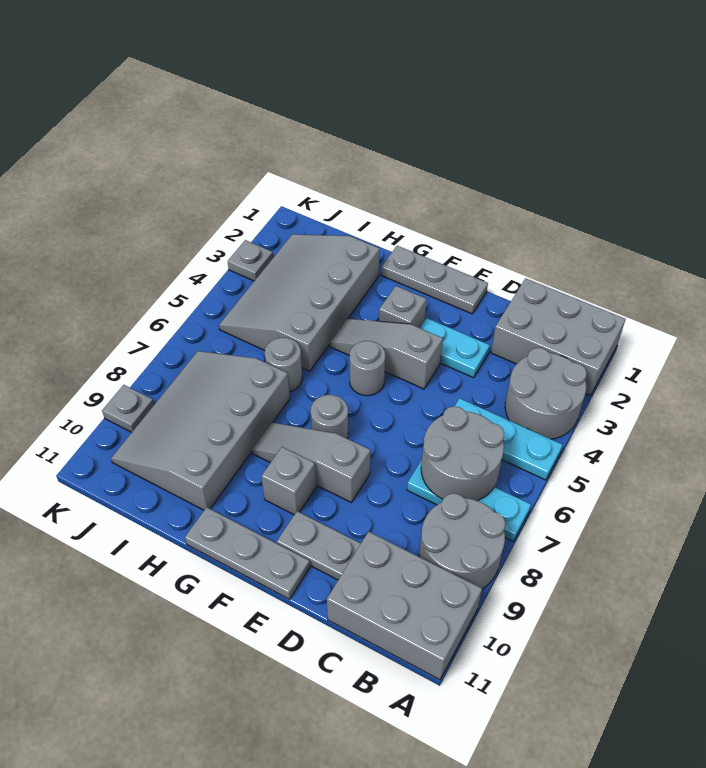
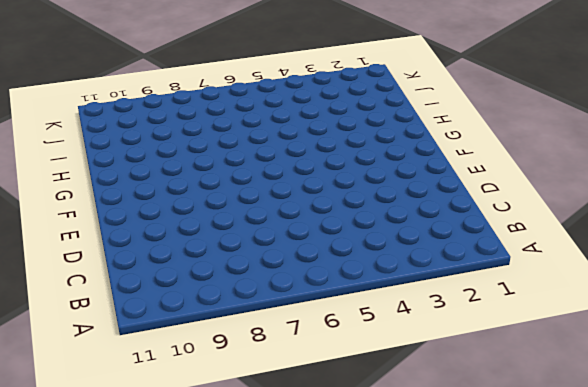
none -> grey brick A1:C2 level 1
none -> grey round brick A3:B4 level 1
none -> cyan plate A5:C5 level 1

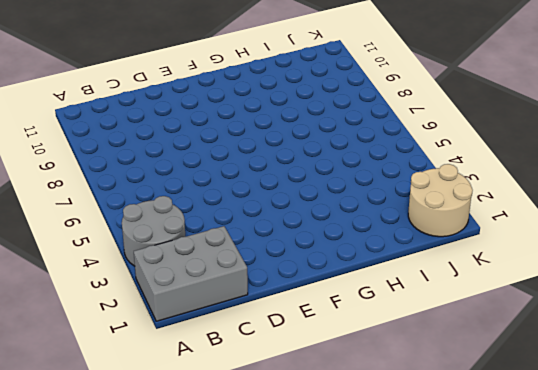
tan round brick J1:K2 level 1 -> grey slope H2:J5 level 1 top H
none -> cyan plate A5:C5 level 1
none -> cyan plate A7:C7 level 1
none -> grey round brick A8:B9 level 1

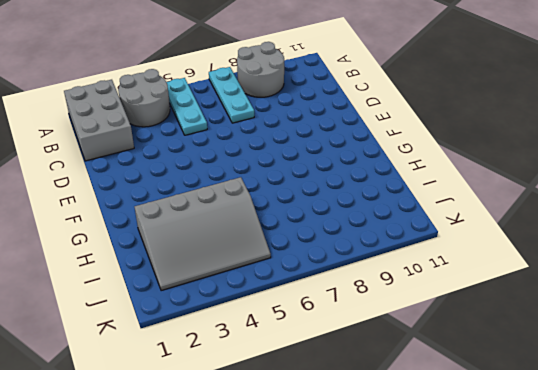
none -> grey brick A10:C11 level 1
none -> cyan plate D3:E3 level 1
none -> grey plate D10:E10 level 1

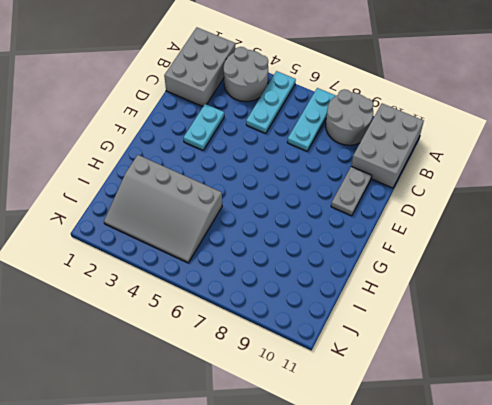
none -> grey plate E1:G1 level 1
none -> grey slope E4:G4 level 1 top E
none -> grey slope E8:G8 level 1 top E

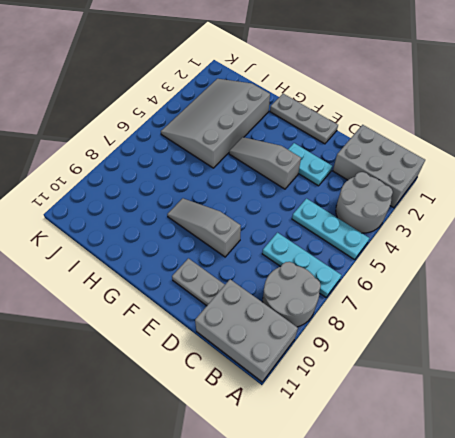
none -> grey plate E11:G11 level 1
none -> grey brick F3 level 1
none -> grey round brick F5 level 1

